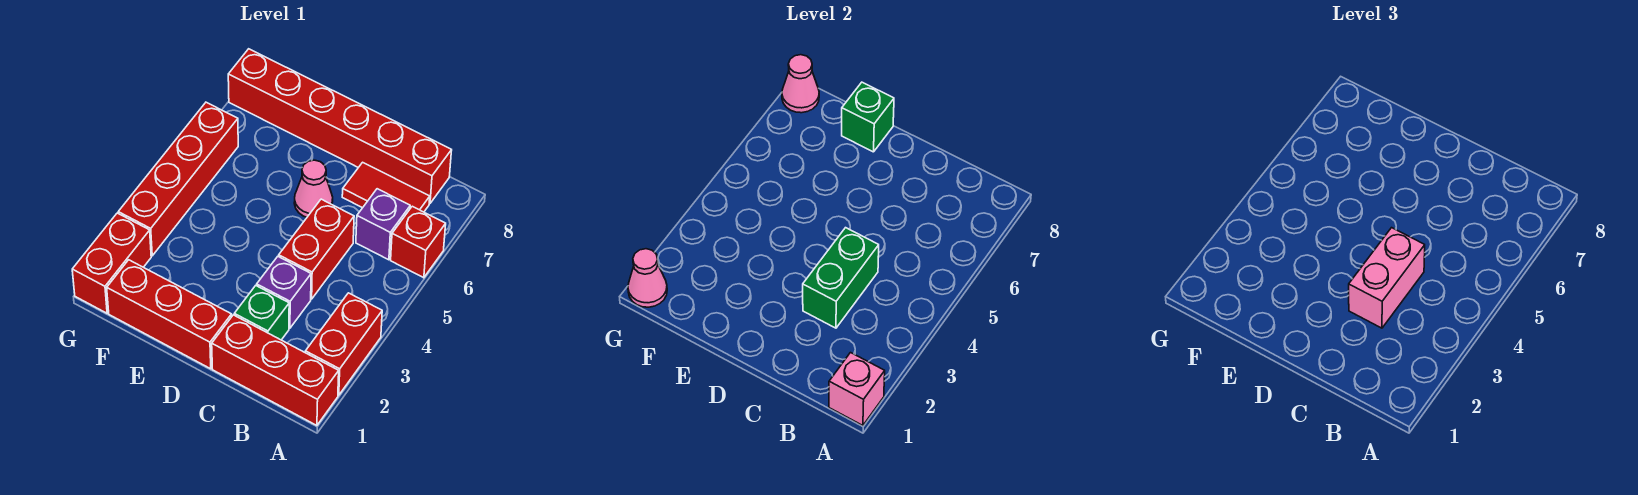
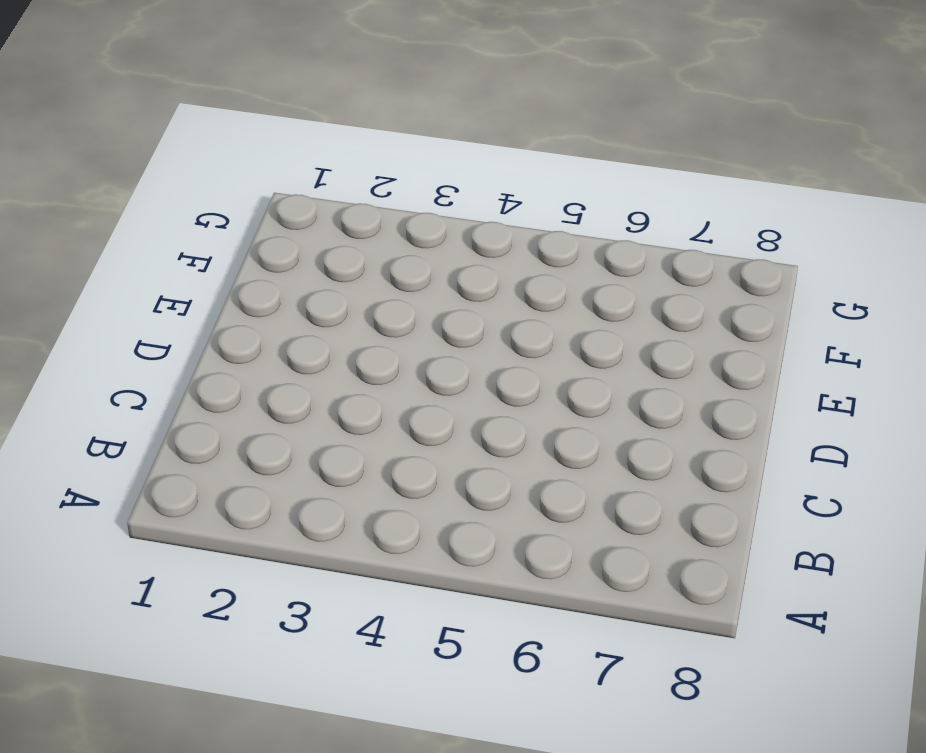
none -> red brick A1:C1 level 1
none -> red brick A2:A3 level 1
none -> red brick A6 level 1

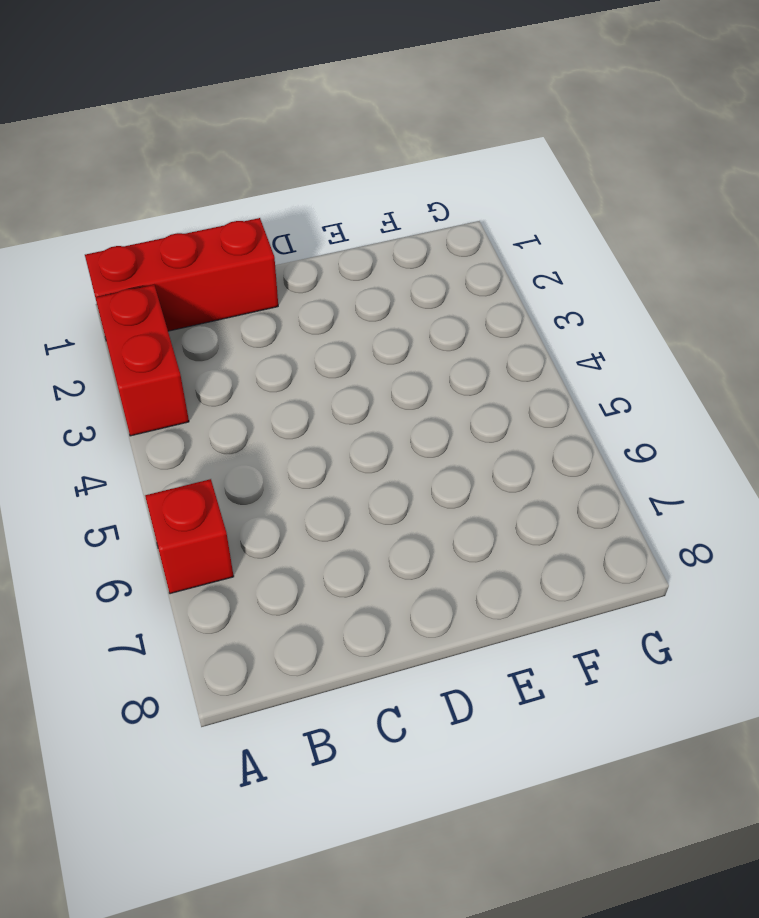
none -> purple brick B6 level 1
none -> red tile B7:C7 level 1
none -> red brick B8:G8 level 1

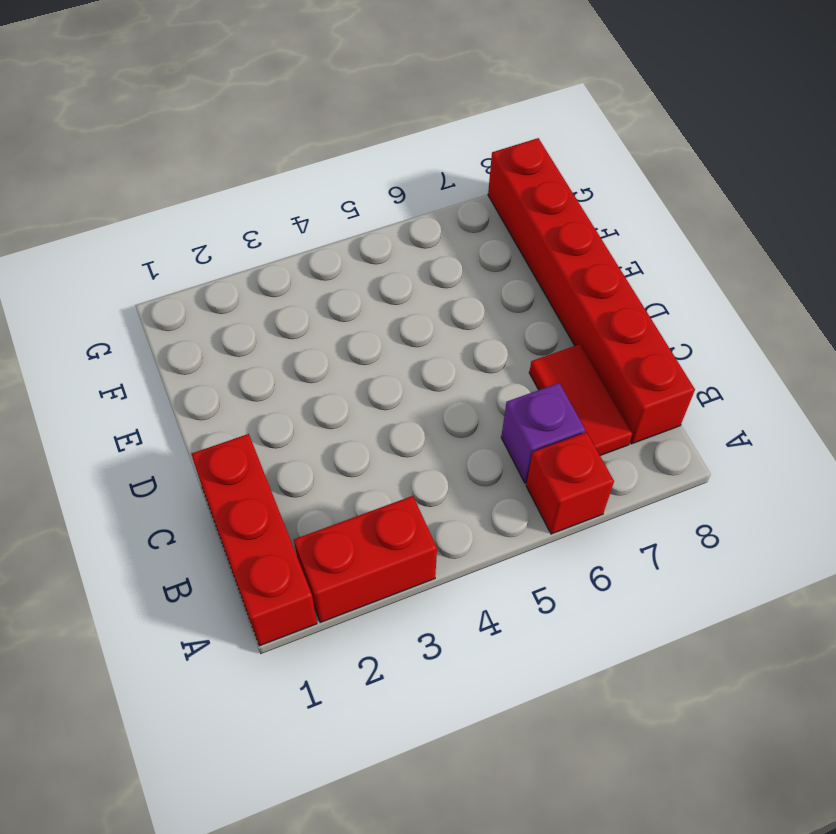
none -> green brick C2 level 1
none -> purple brick C3 level 1
none -> red brick C4:C5 level 1

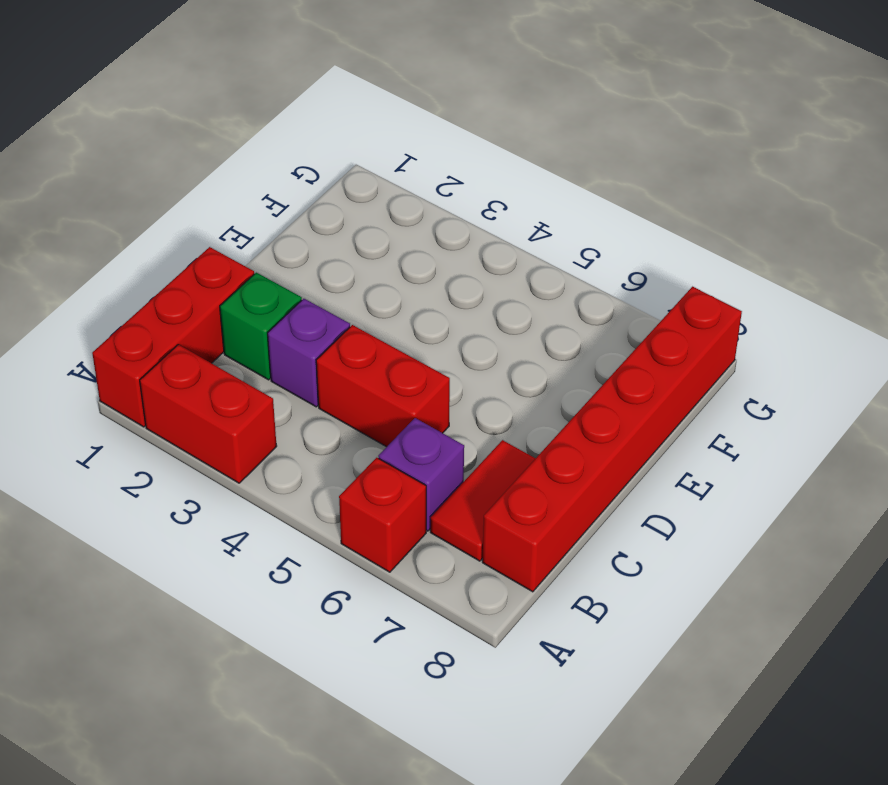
none -> red brick D1:F1 level 1
none -> pink cone D6 level 1
none -> red brick G1:G2 level 1

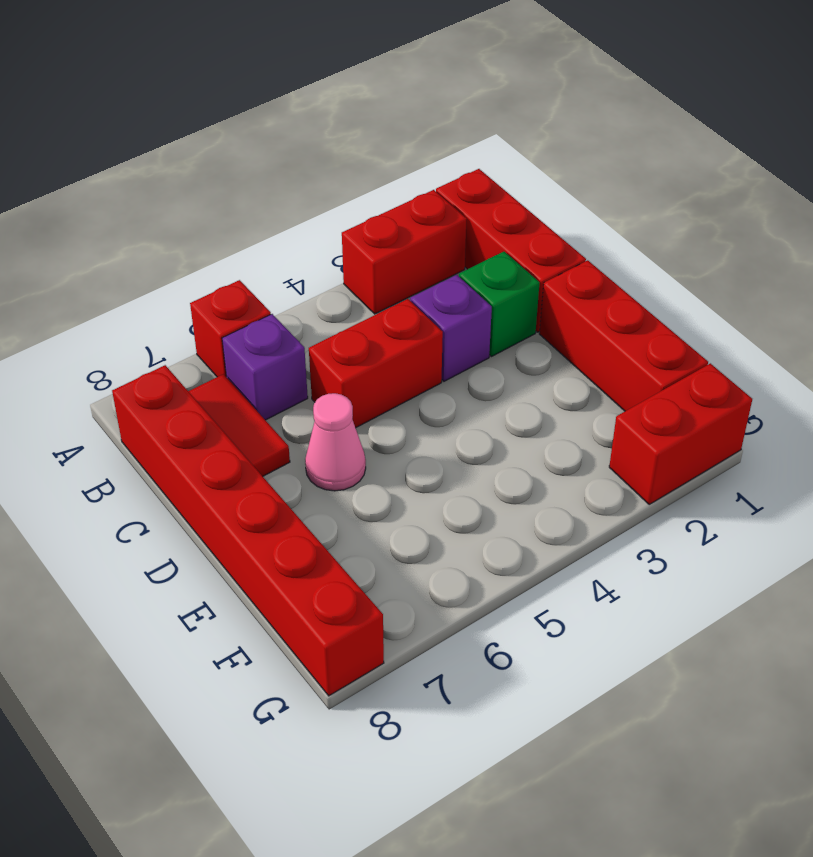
none -> red brick G3:G6 level 1
none -> pink brick A1 level 2
none -> green brick C3:C4 level 2

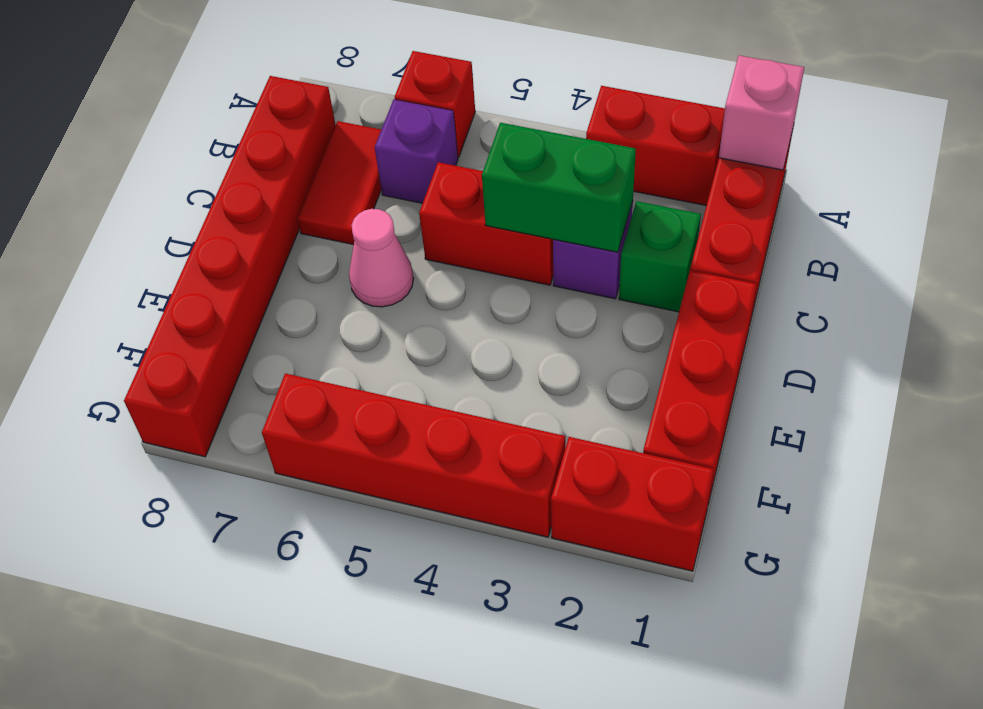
none -> green brick E8 level 2
none -> pink cone G1 level 2
none -> pink cone G8 level 2

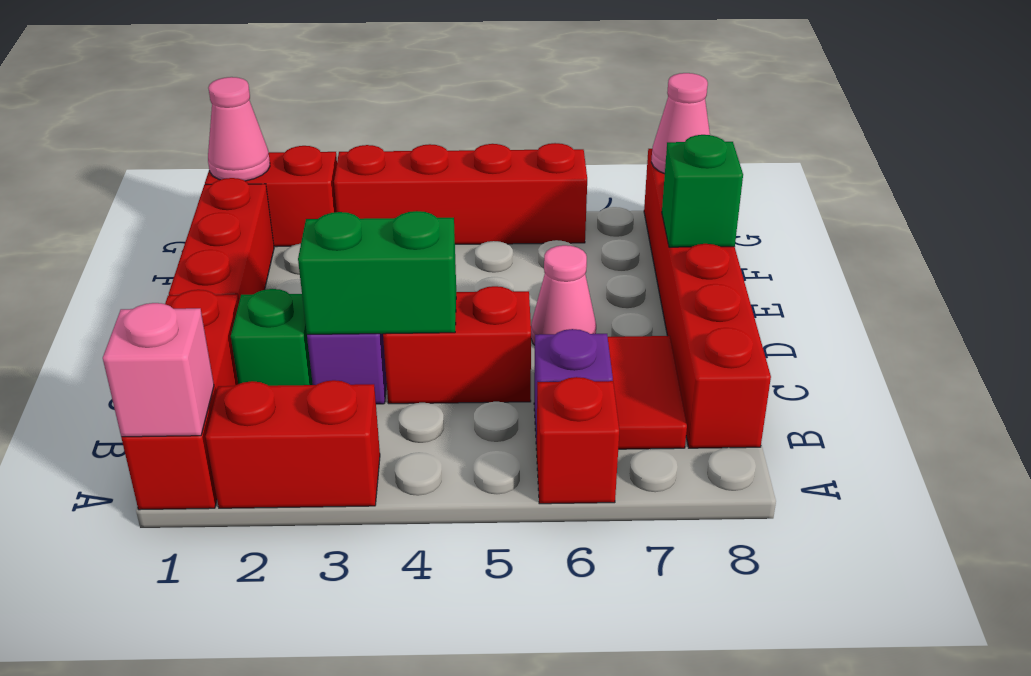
none -> pink brick C3:C4 level 3

